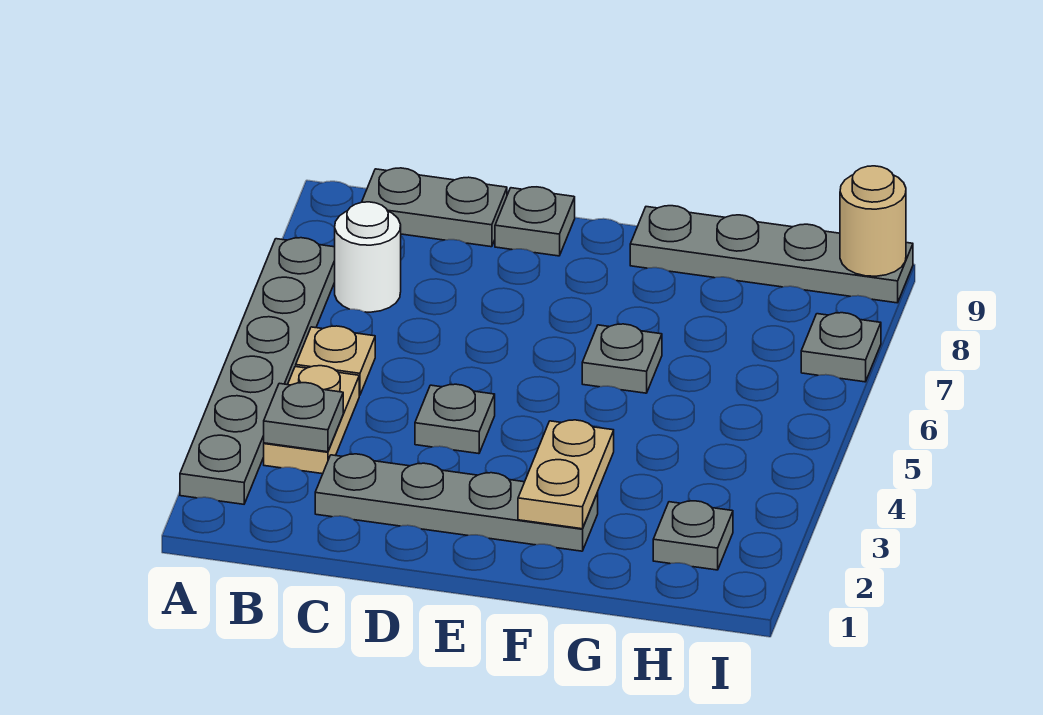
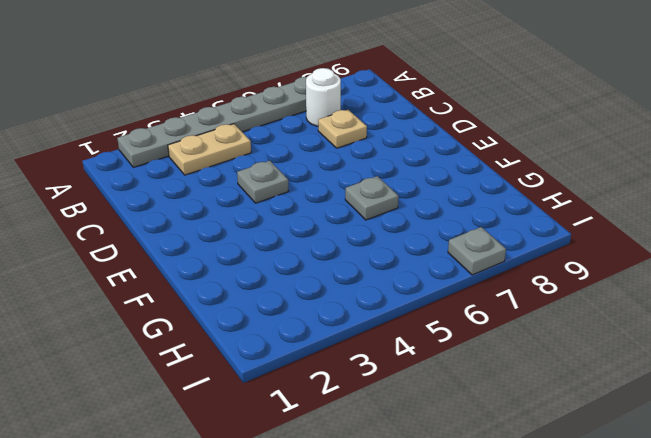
tan plate C7 level 1 -> tan plate B5 level 1
none -> grey plate B9:C9 level 1
none -> grey plate C2:F2 level 1
none -> grey plate D9 level 1

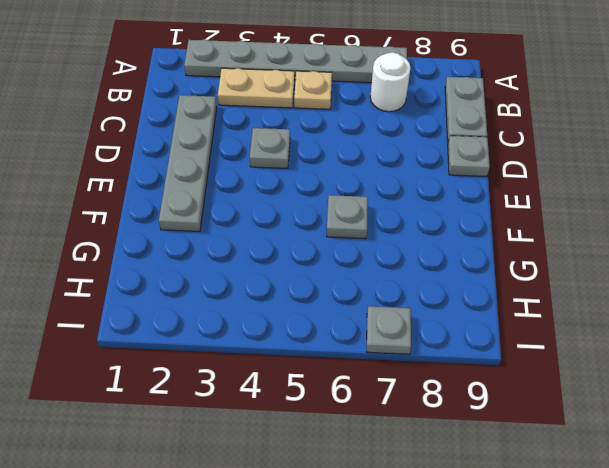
none -> grey plate F9:I9 level 1
none -> grey plate H2 level 1
none -> grey plate B3 level 2

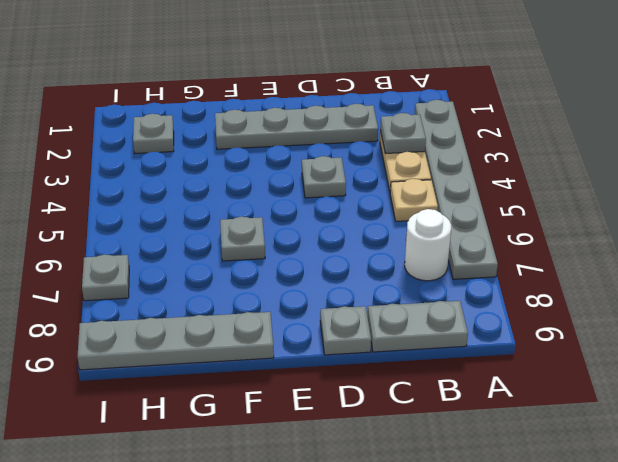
none -> tan plate F2:F3 level 2
none -> tan round brick I9 level 2

